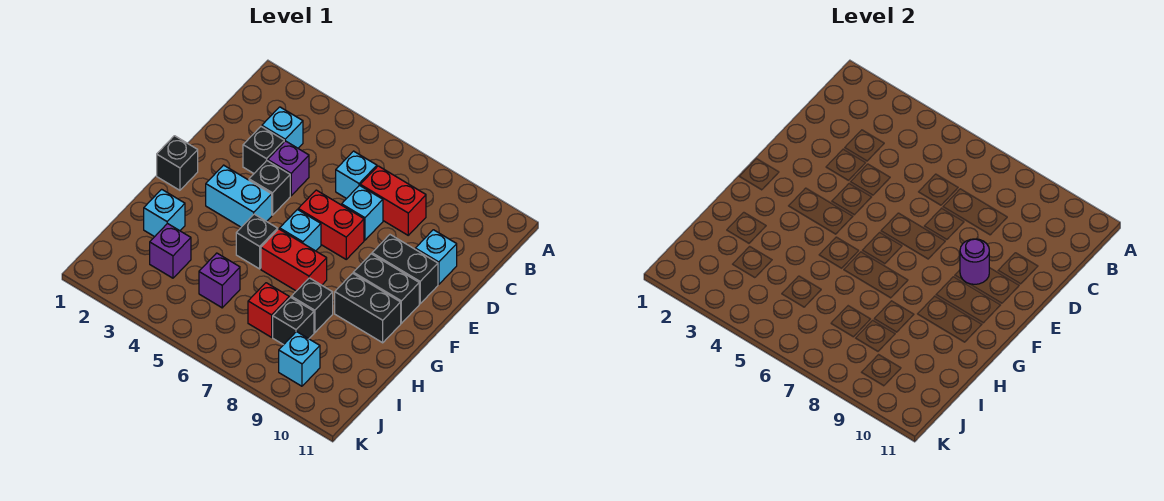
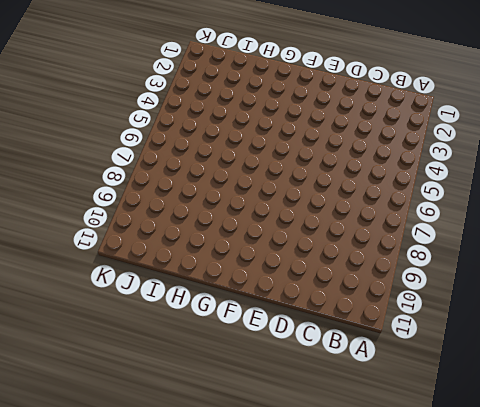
none -> cyan brick C3 level 1
none -> cyan brick C6 level 1
none -> red brick C7:C8 level 1

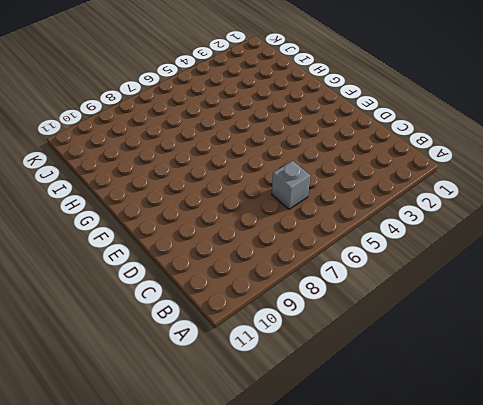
grey brick C6 level 1 -> cyan brick C6 level 1
none -> cyan brick C3 level 1
none -> red brick C7:C8 level 1
none -> black brick D3 level 1

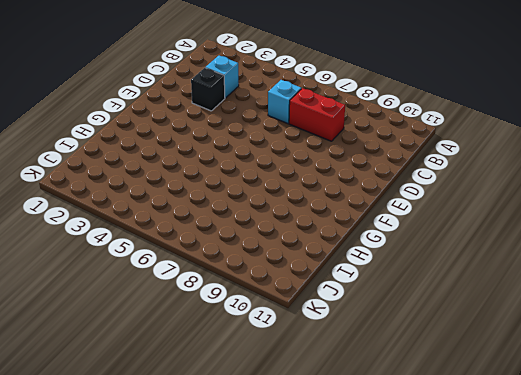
none -> purple brick D4 level 1
none -> cyan brick D7 level 1
none -> cyan brick D10 level 1

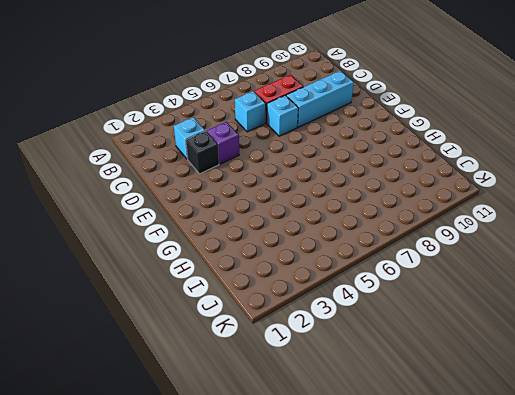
cyan brick D8:D10 level 1 -> cyan brick D10 level 1
none -> black brick E4 level 1
none -> red brick E6:E7 level 1
none -> black brick E9:E10 level 1

